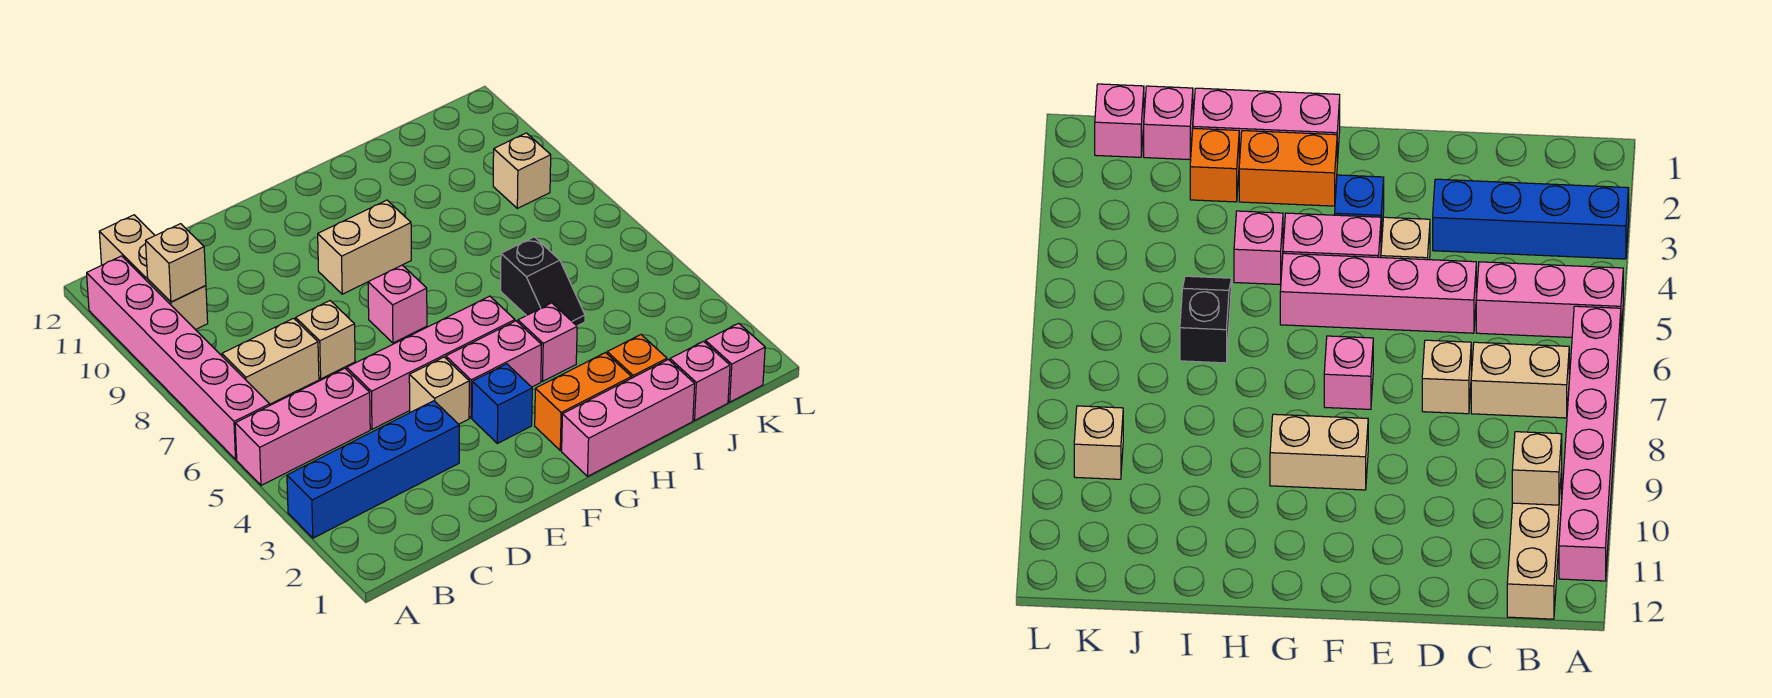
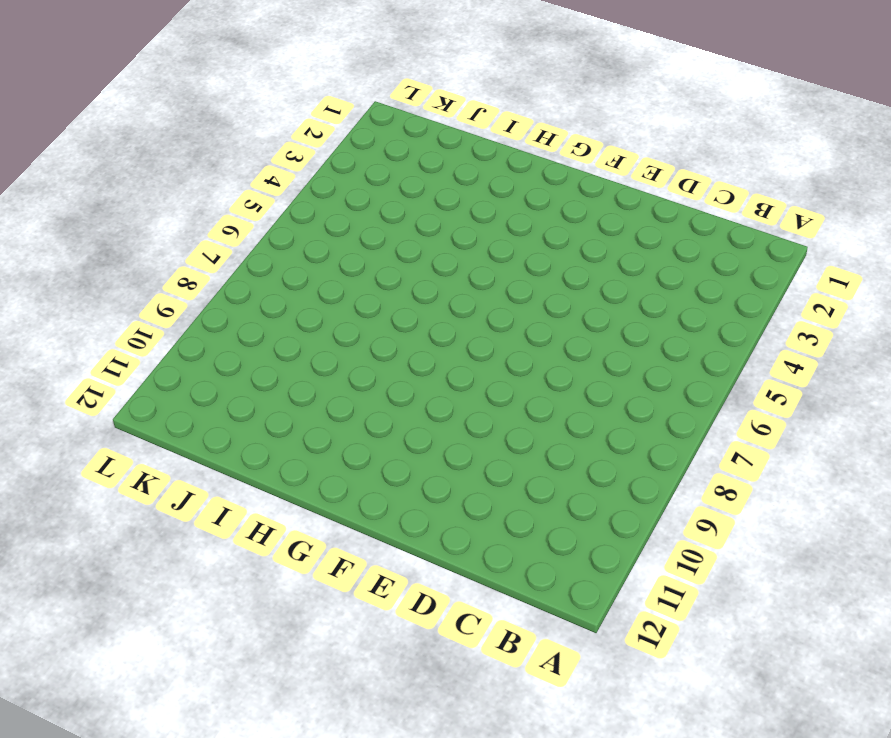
none -> blue brick A3:D3 level 1
none -> pink brick A5:C5 level 1
none -> pink brick A6:A11 level 1

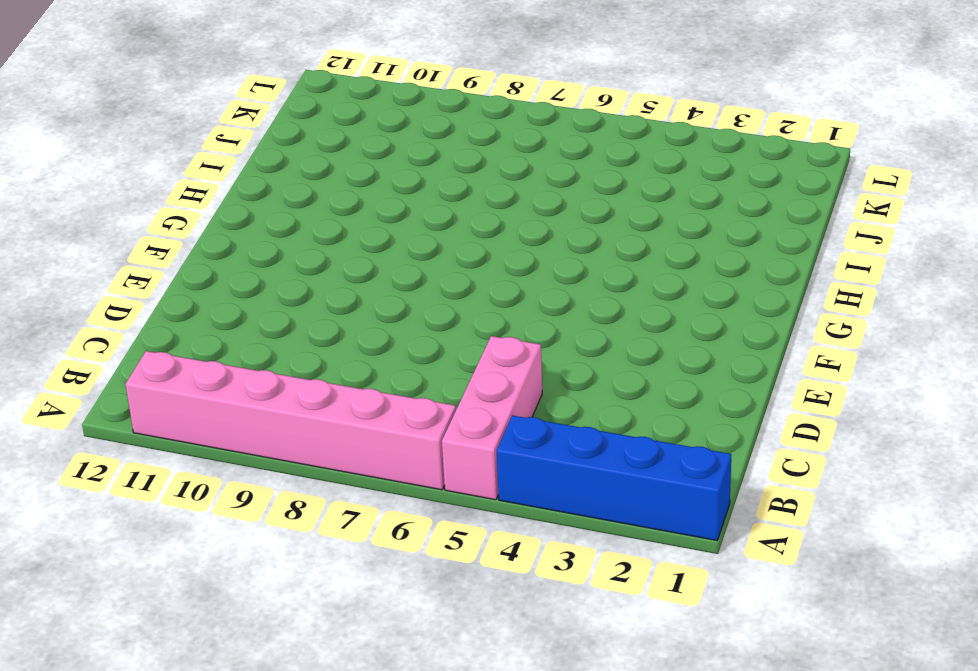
blue brick A1:A4 level 1 -> blue brick A3:D3 level 1
none -> tan brick B7:C7 level 1
none -> tan brick B10:B12 level 1
none -> pink brick D5:G5 level 1

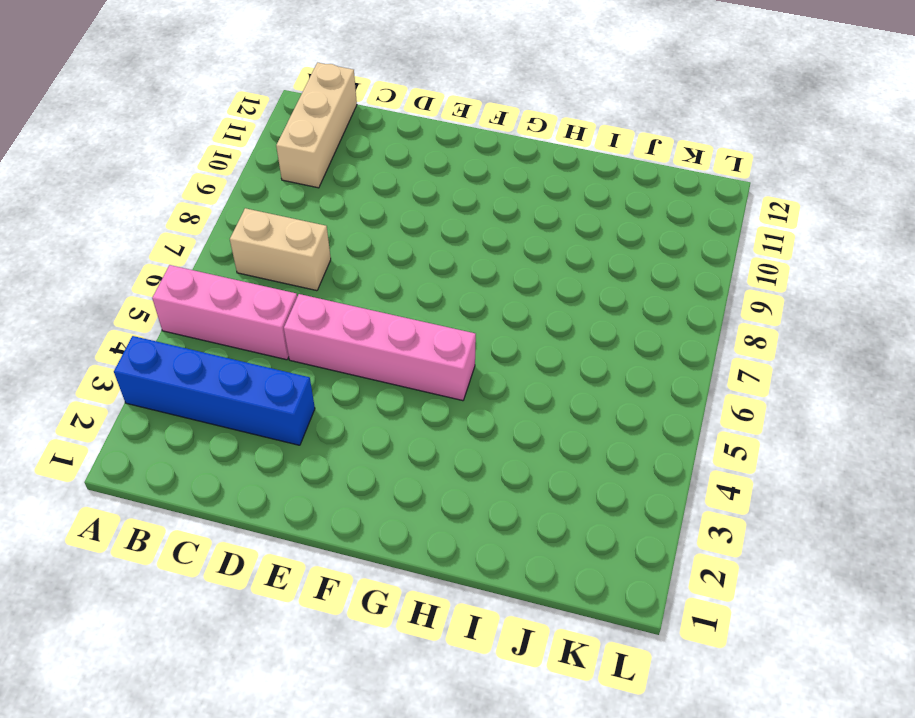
none -> pink brick A6:A11 level 1
none -> tan brick D7 level 1
none -> tan brick E4 level 1

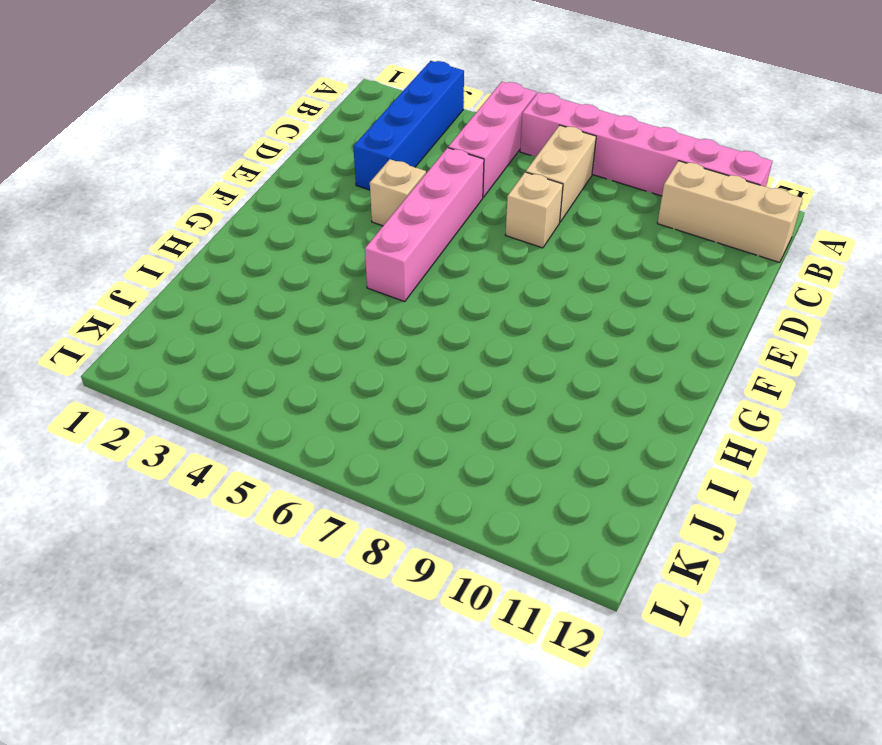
none -> blue brick F3 level 1
none -> pink brick F4:G4 level 1
none -> pink brick F7 level 1

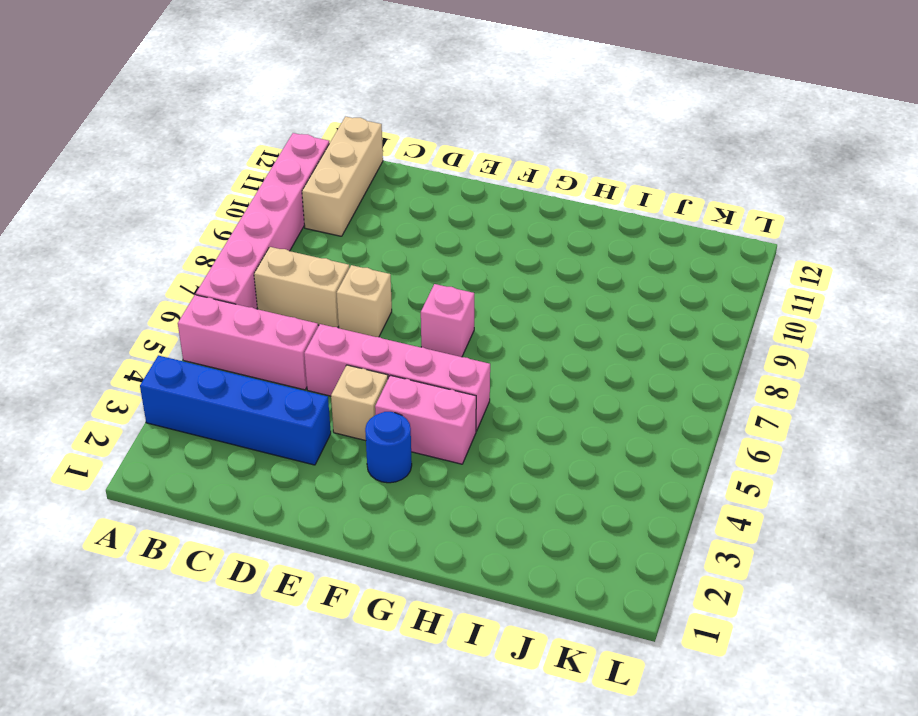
blue round brick F3 level 1 -> blue brick F3 level 1
none -> tan brick F9:G9 level 1
none -> pink brick G1:I1 level 1
none -> orange brick G2:H2 level 1

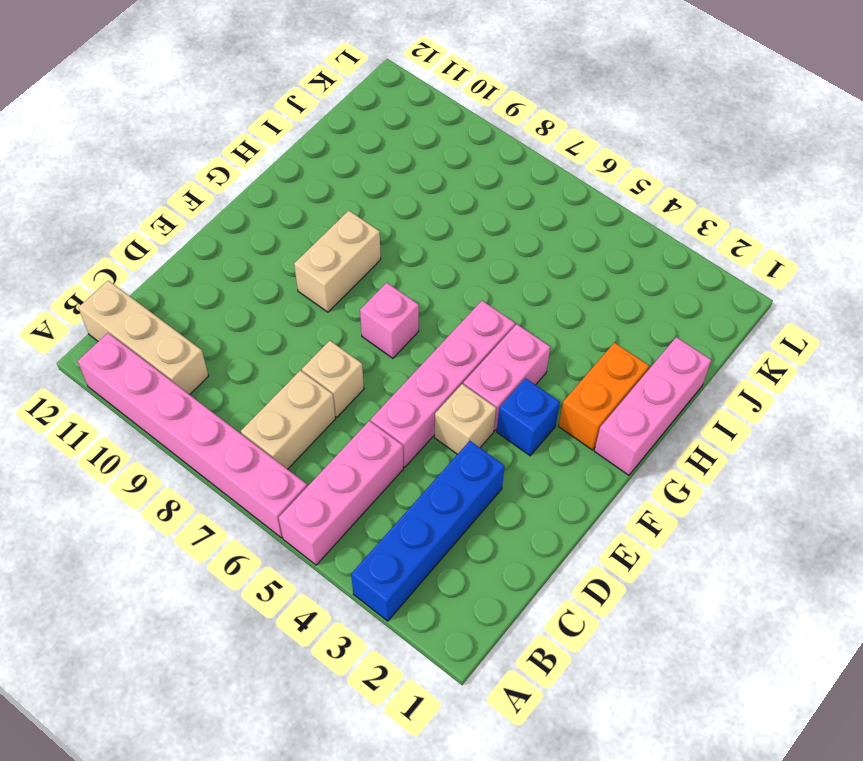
none -> pink brick H4 level 1
none -> orange brick I2 level 1
none -> black slope I5:I6 level 1 top 6

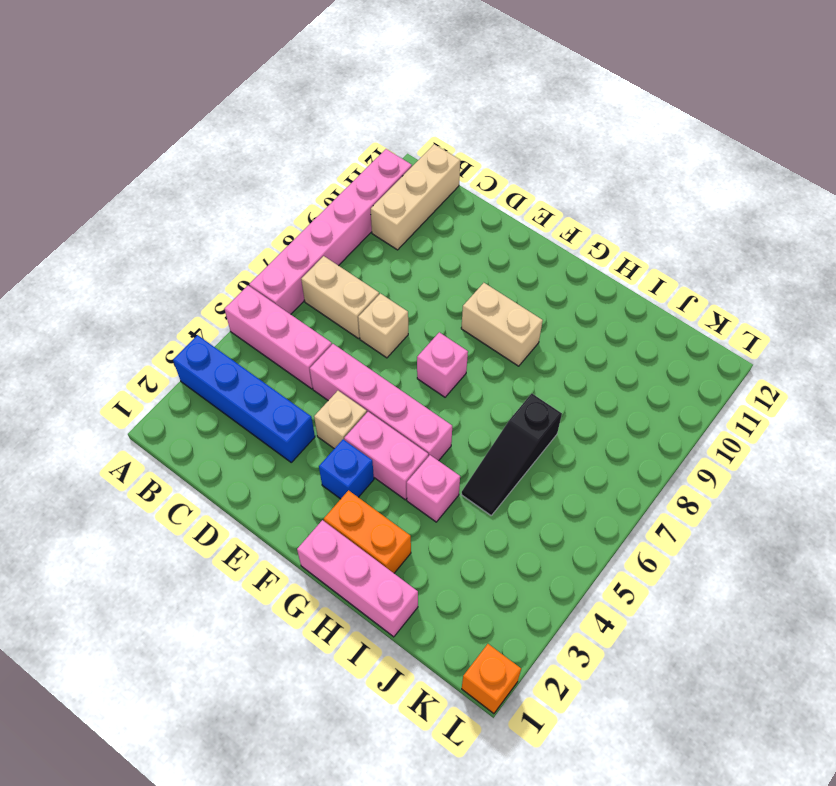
black slope I5:I7 level 1 top 7 -> black slope I5:I6 level 1 top 6
orange brick L1 level 1 -> orange brick I2 level 1
none -> pink brick J1 level 1
none -> pink brick K1 level 1
none -> tan brick K9 level 1

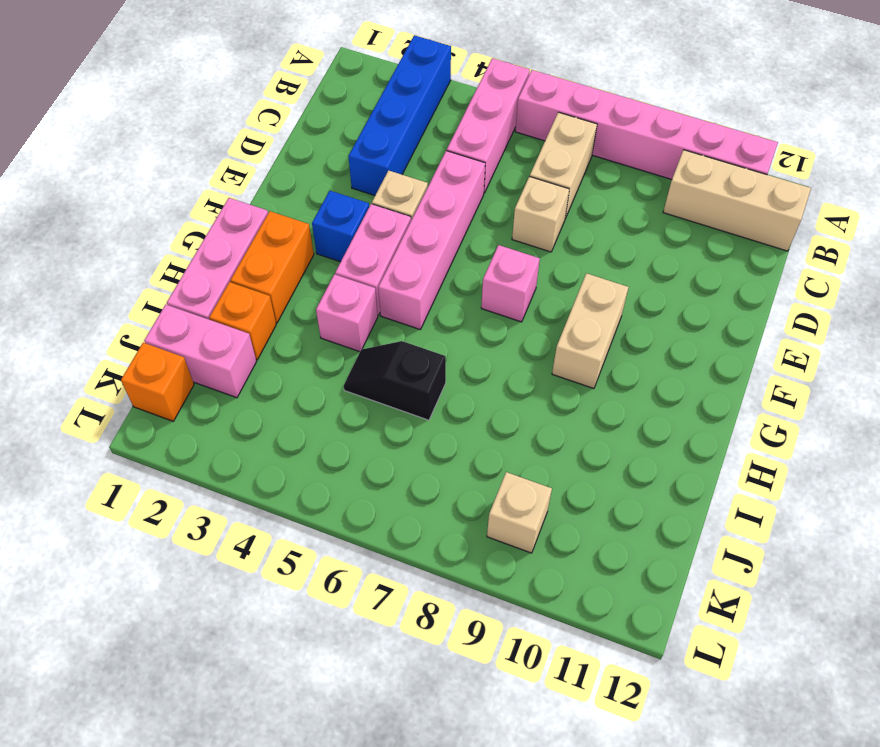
pink brick J1:J2 level 1 -> pink brick J1 level 1
orange brick K1 level 1 -> pink brick K1 level 1
none -> tan brick B10 level 2

